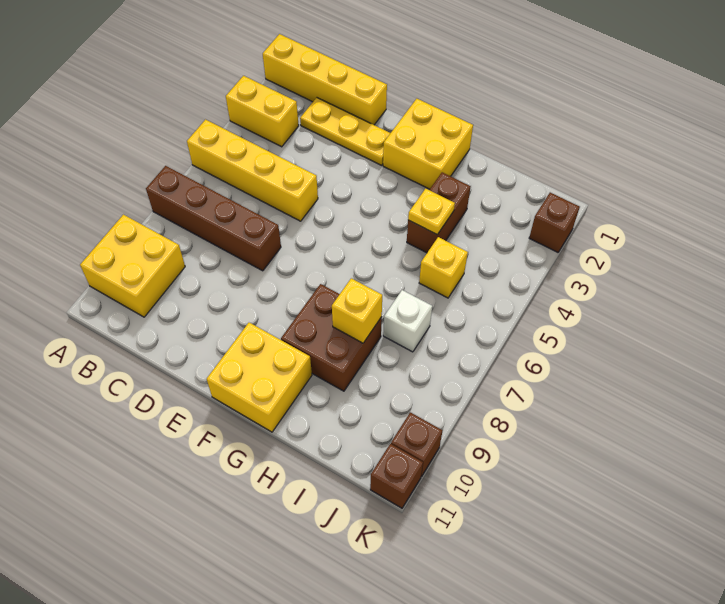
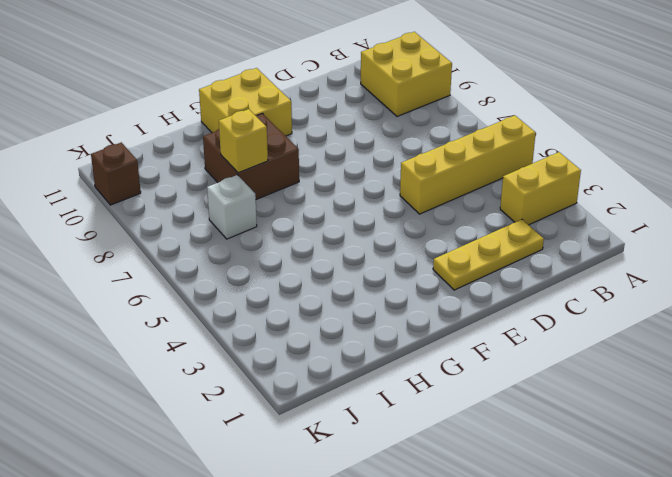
none -> yellow brick A1:D1 level 1
none -> brown brick A7:D7 level 1
none -> yellow brick F1:G2 level 1

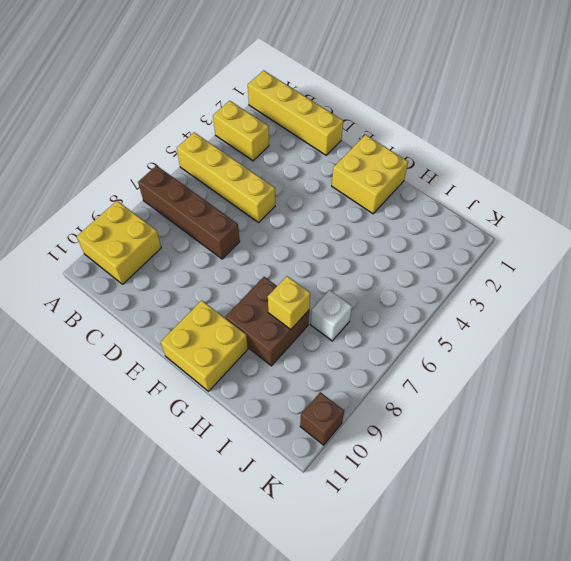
none -> yellow plate C2:E2 level 1
none -> brown brick H3:H4 level 1
none -> yellow brick I5 level 1

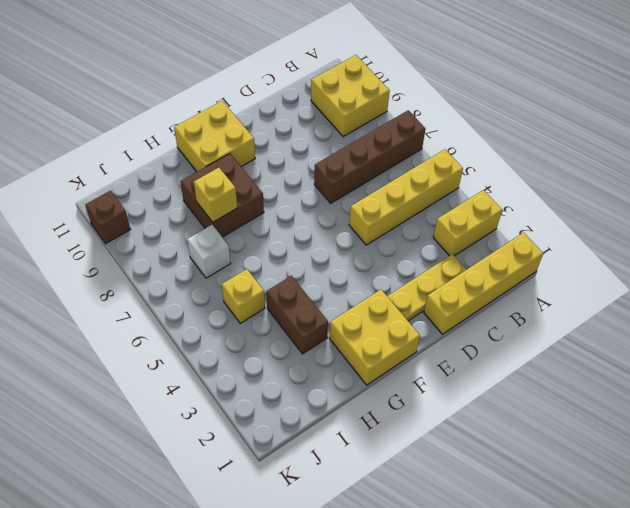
none -> brown brick K2 level 1
none -> brown brick K11 level 1
none -> yellow plate H4 level 2

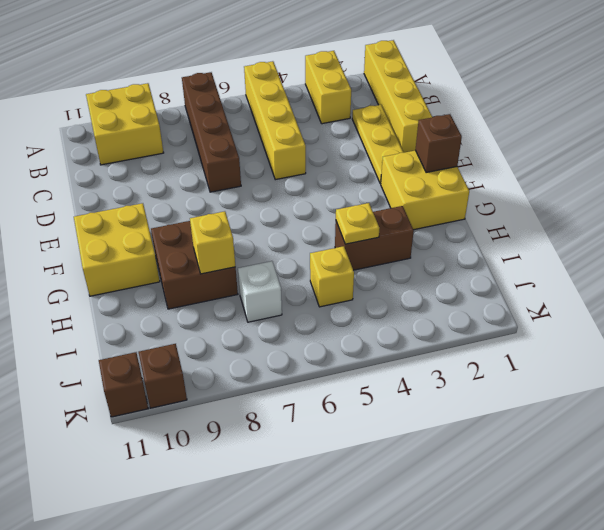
brown brick F1 level 2 -> brown brick K2 level 1

